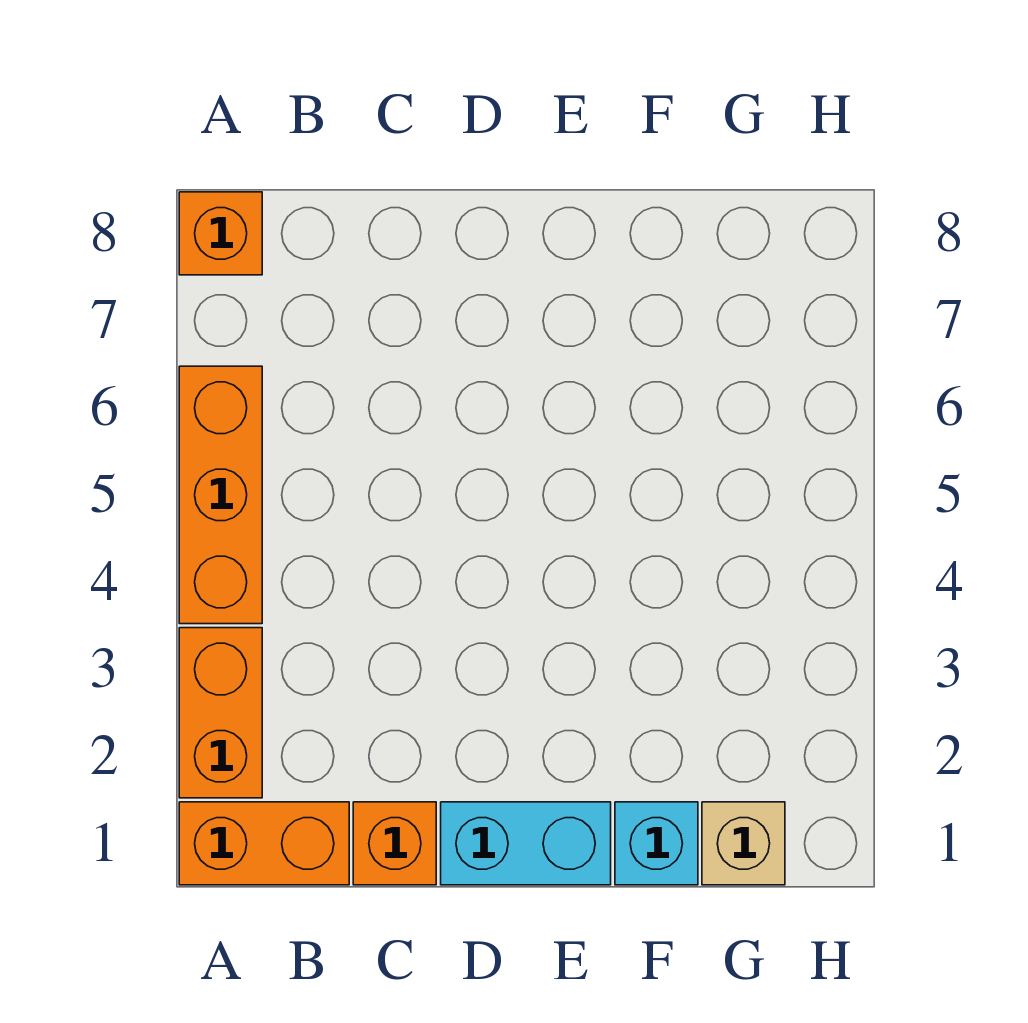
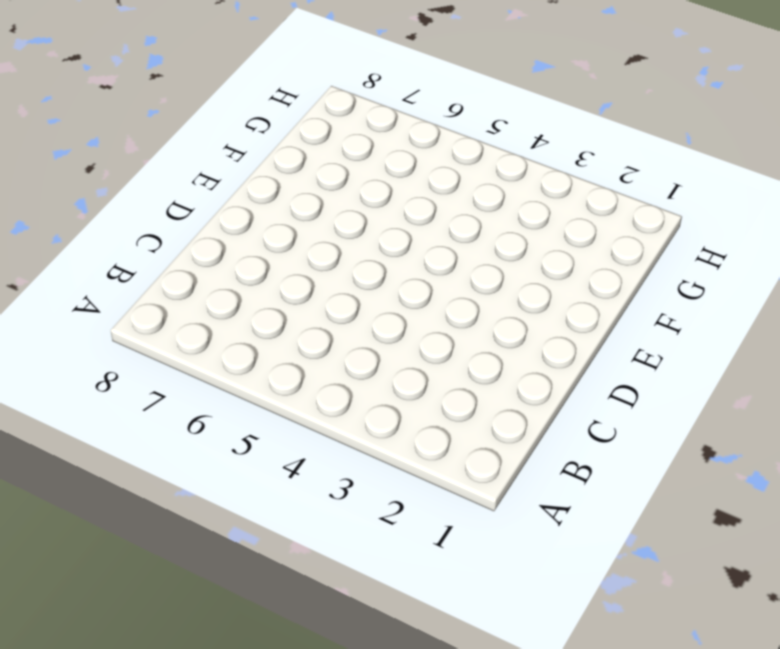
none -> orange brick A1:B1 level 1
none -> orange brick A2:A3 level 1

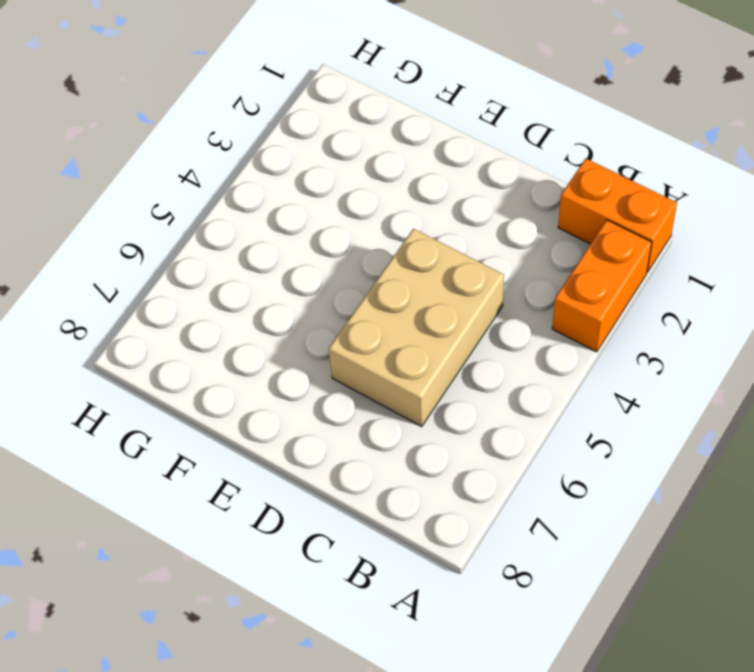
tan brick C4:D6 level 1 -> none
none -> orange brick A4:A6 level 1
none -> orange brick A8 level 1

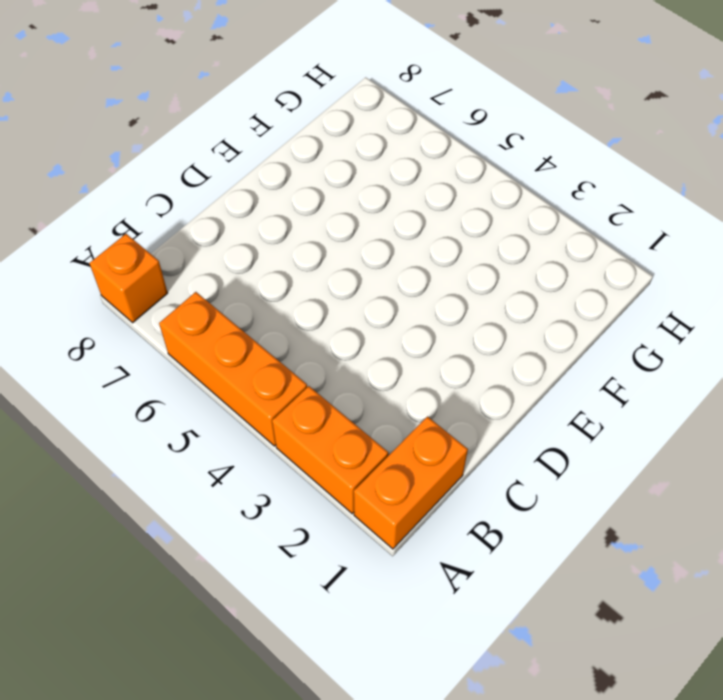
none -> orange brick C1 level 1
none -> cyan brick D1:E1 level 1

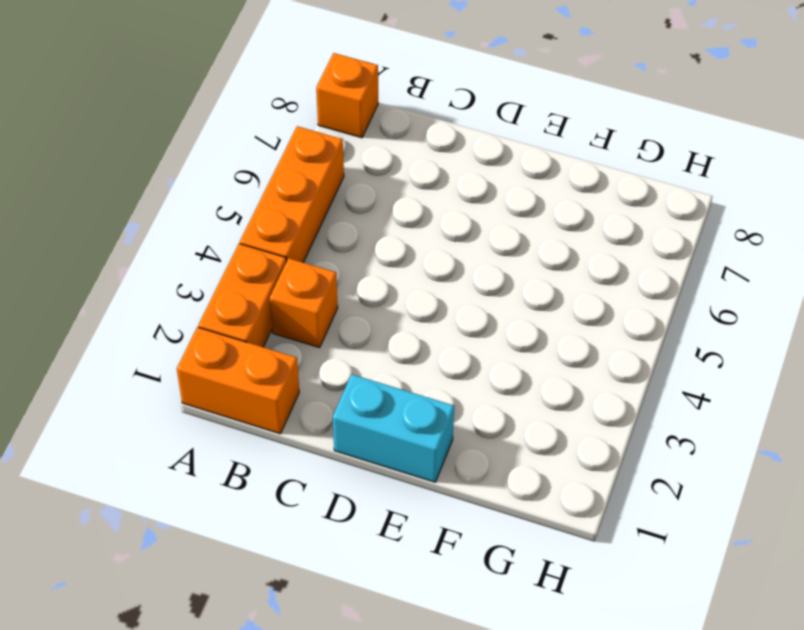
orange brick B3 level 1 -> orange brick C1 level 1
none -> cyan brick F1 level 1
none -> tan brick G1 level 1

